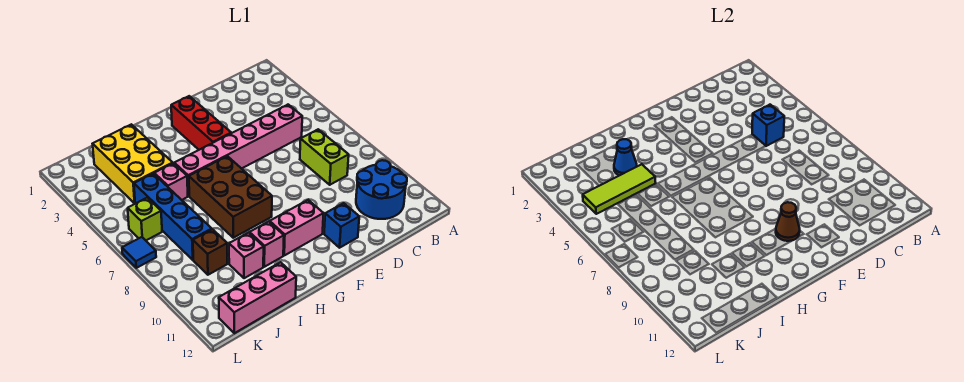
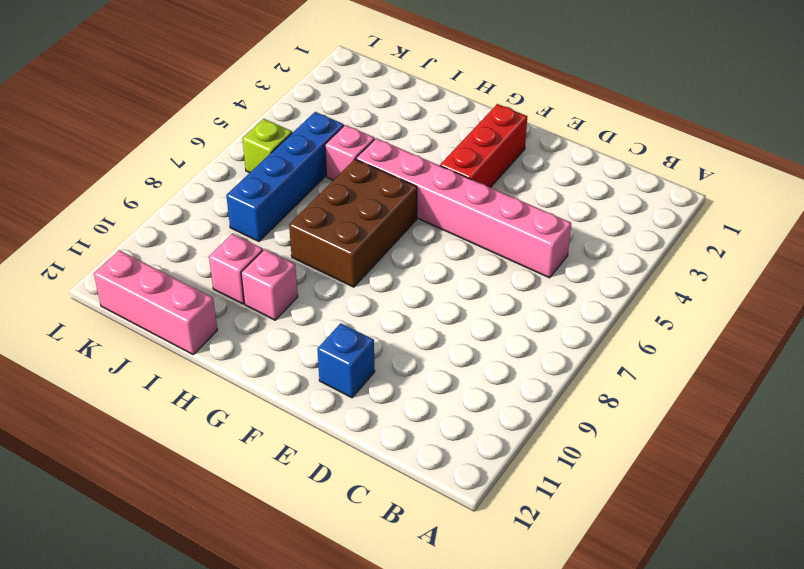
none -> blue round brick B10:C11 level 1
none -> lime brick C7:C8 level 1
none -> pink brick F10:G10 level 1

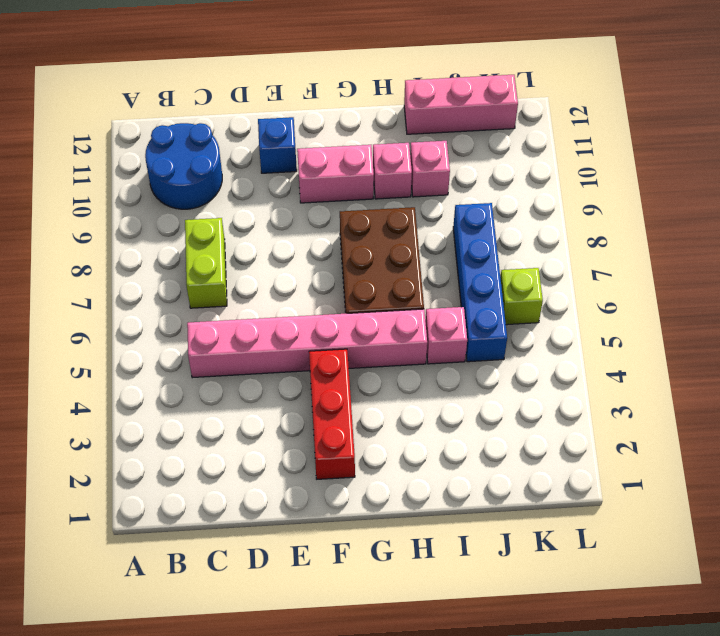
none -> yellow brick I2:J4 level 1
none -> brown brick J9 level 1
none -> blue tile L7 level 1

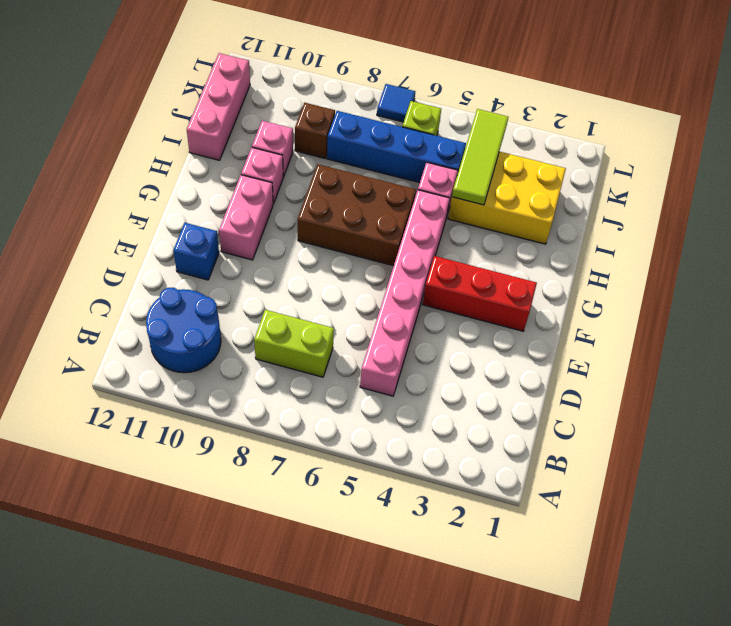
none -> blue brick C5 level 2
none -> brown cone F10 level 2
none -> blue cone I3 level 2

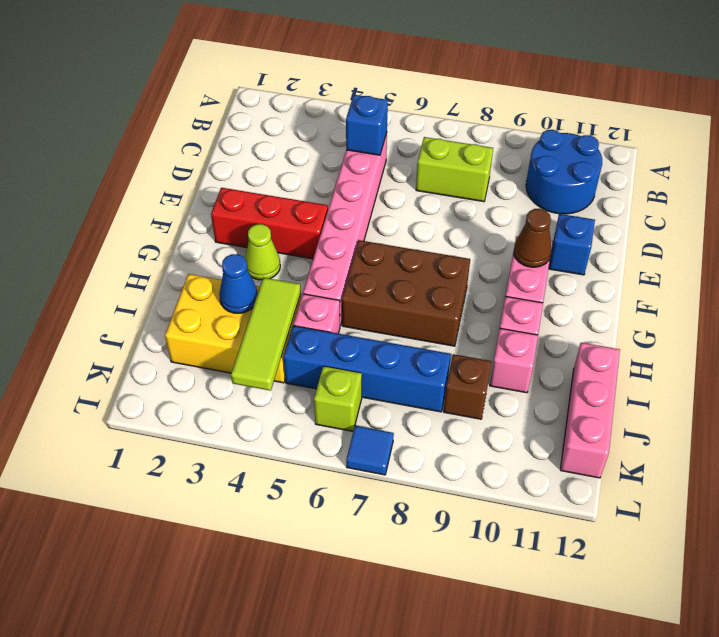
lime cone G3 level 1 -> none

